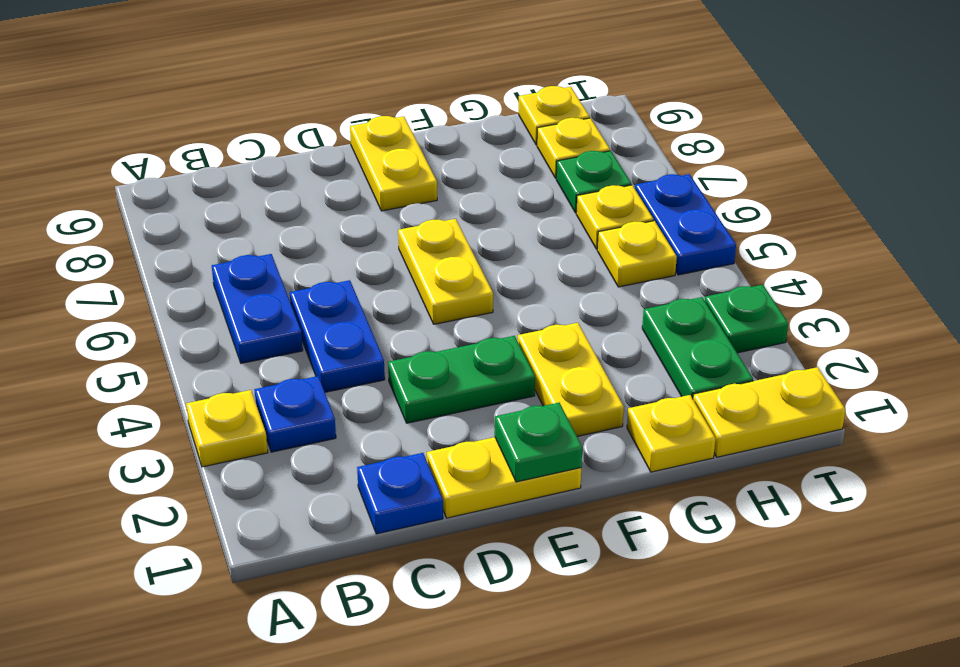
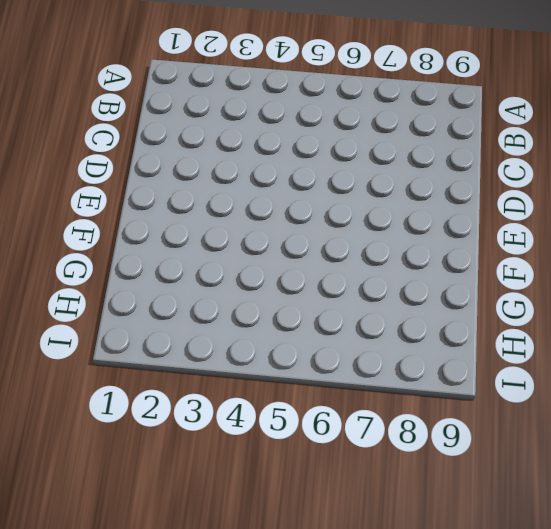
none -> yellow plate A3 level 1
none -> blue plate B3 level 1
none -> blue plate B5:B6 level 1

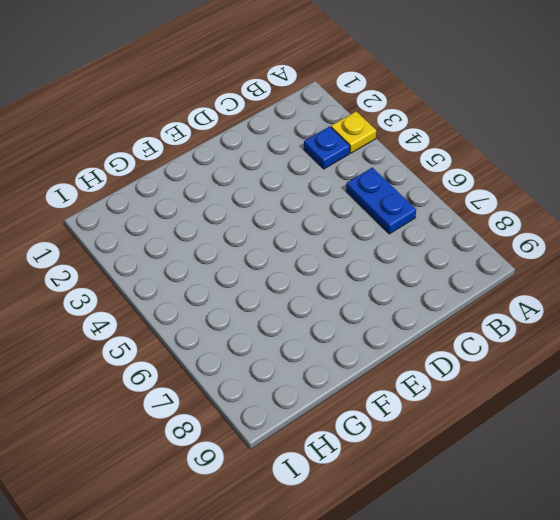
none -> blue plate C1 level 1
none -> blue plate C4:C5 level 1
none -> yellow plate D1:E1 level 1

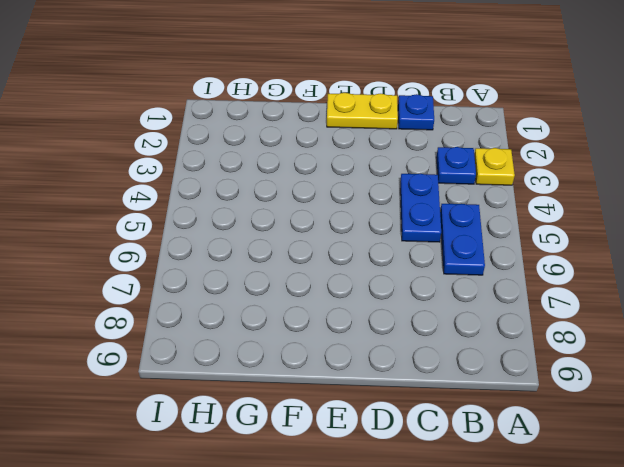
none -> green plate D3:E3 level 1
none -> yellow plate E5:E6 level 1
none -> yellow plate E8:E9 level 1

